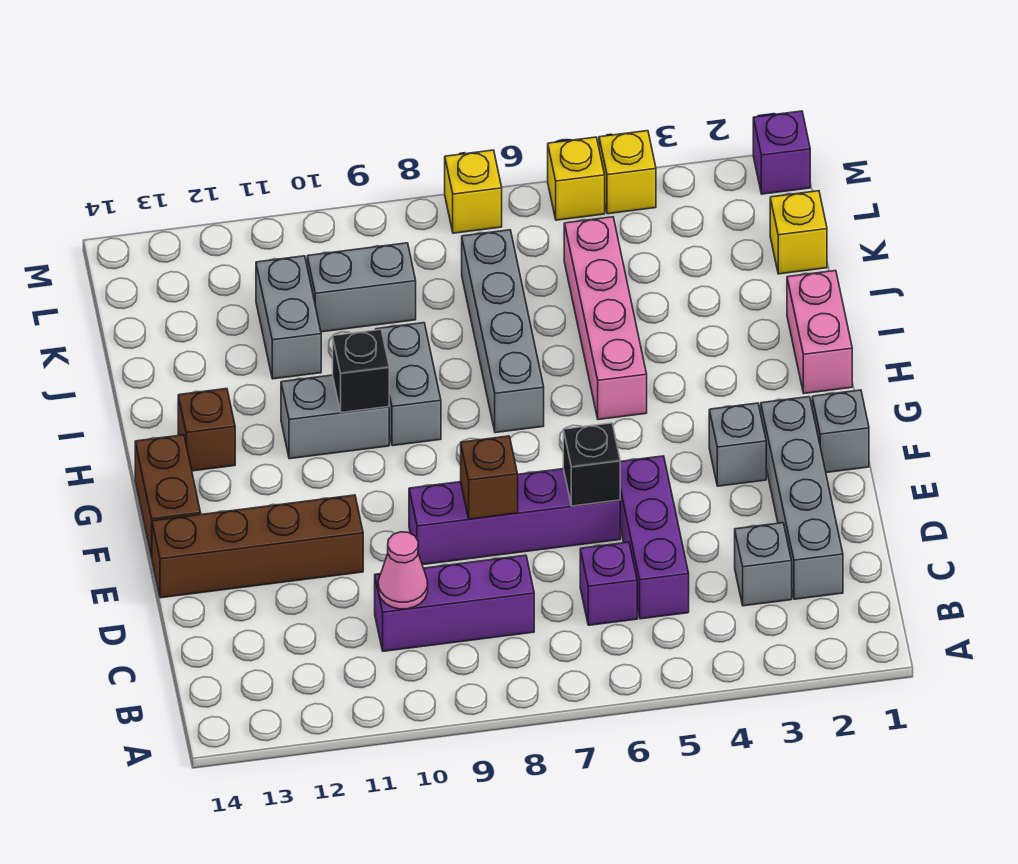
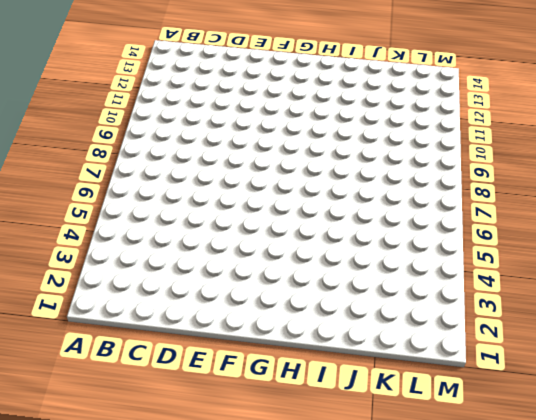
none -> grey brick C2:F2 level 1
none -> grey brick C3 level 1
none -> purple brick C5:E5 level 1

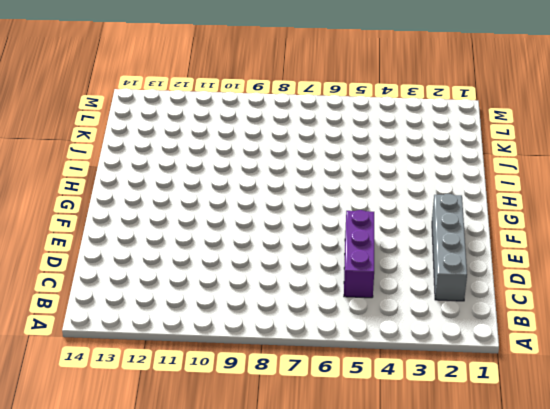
none -> grey brick C3 level 1
none -> purple brick C6 level 1
none -> purple brick C8:C10 level 1

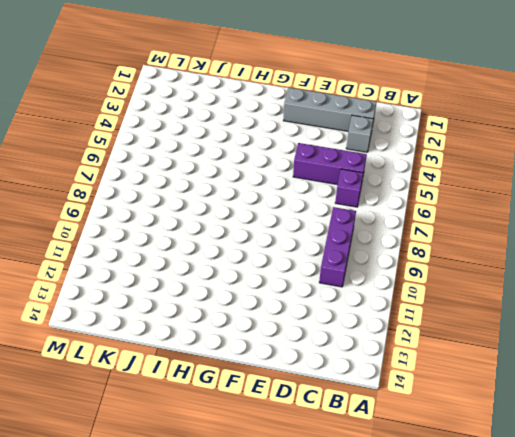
none -> purple brick E6:E9 level 1
none -> brown brick E11:E14 level 1
none -> grey brick F1 level 1

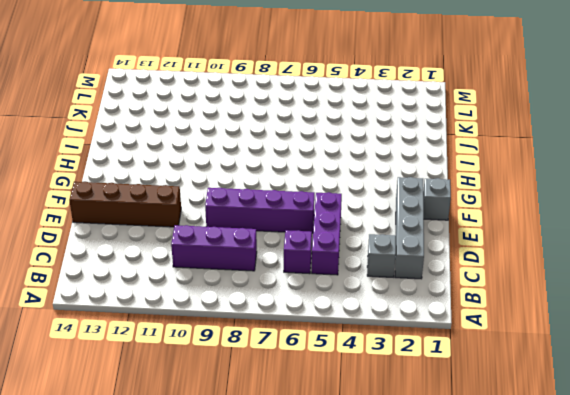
none -> grey brick F3 level 1
none -> brown brick F14:G14 level 1
none -> pink brick H1:I1 level 1

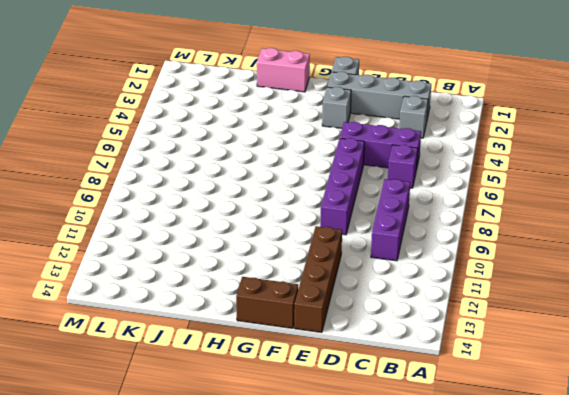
none -> pink brick H5:K5 level 1
none -> grey brick H7:K7 level 1
none -> grey brick H9:I9 level 1

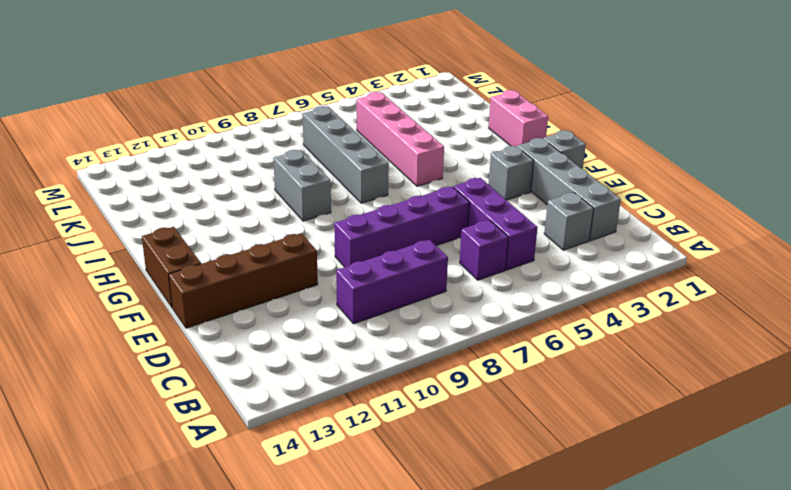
none -> grey brick H10:H11 level 1
none -> brown brick H13 level 1
none -> grey brick J11:K11 level 1

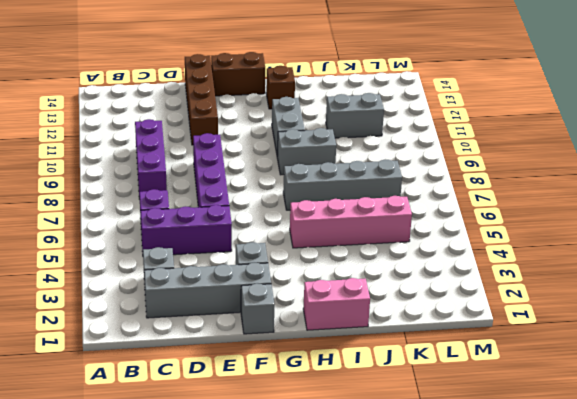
none -> yellow brick K1 level 1
none -> grey brick K9:K10 level 1
none -> purple brick M1 level 1

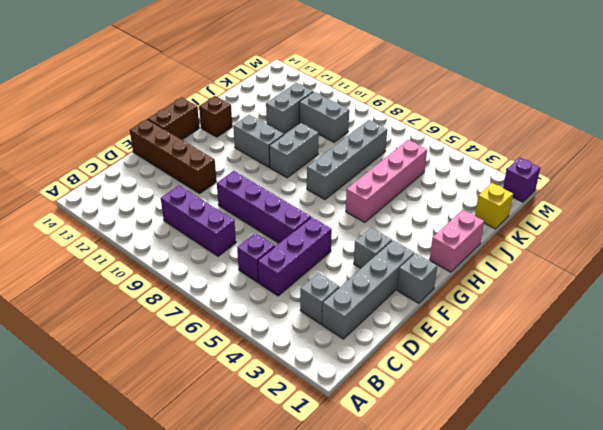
none -> yellow brick M4 level 1
none -> yellow brick M5 level 1
none -> yellow brick M7 level 1

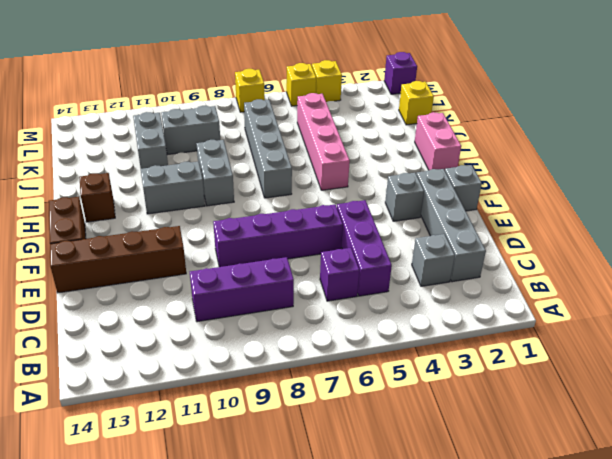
none -> pink cone C10 level 2
none -> black brick E6 level 2
none -> brown brick E8 level 2

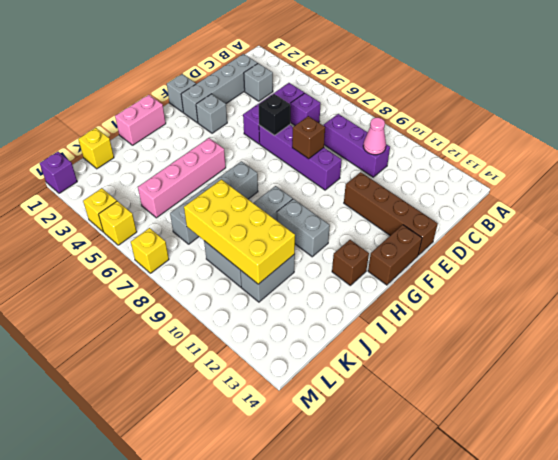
yellow brick J8:K11 level 2 -> none
none -> black brick H10 level 2

